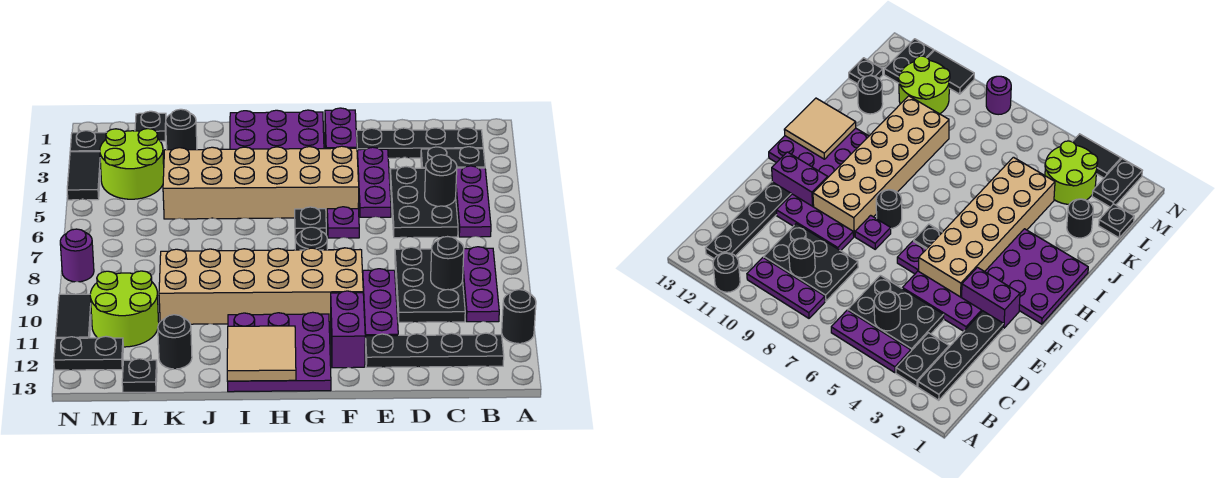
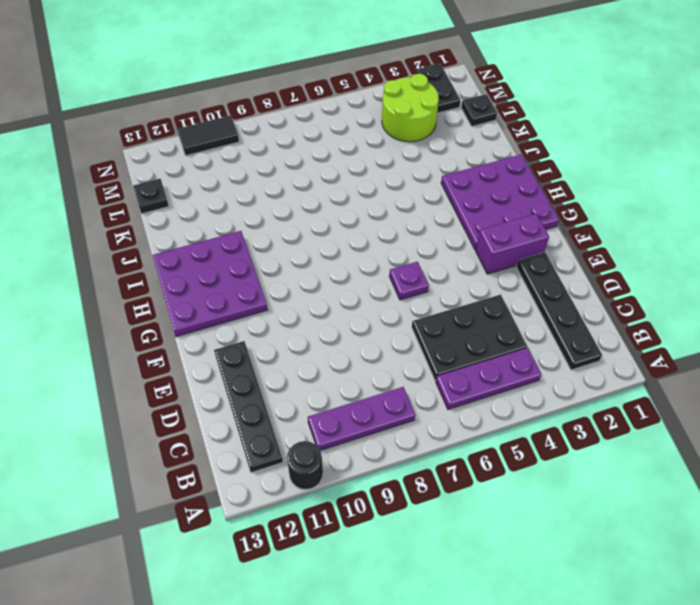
none -> black plate B3:C3 level 1
none -> black plate C8:D10 level 1
none -> purple plate E3:E5 level 1
none -> purple plate E9:E11 level 1

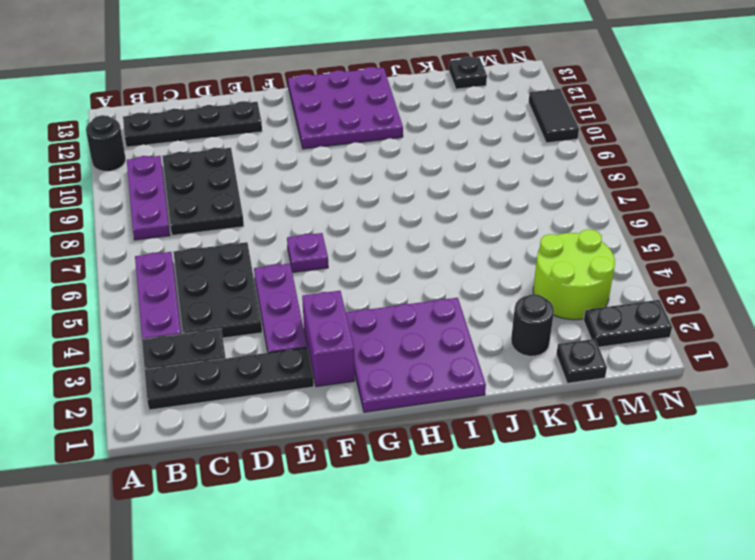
none -> purple plate E9:E11 level 1
none -> tan brick F4:K5 level 1
none -> purple plate F8 level 1
none -> tan brick F9:K10 level 1

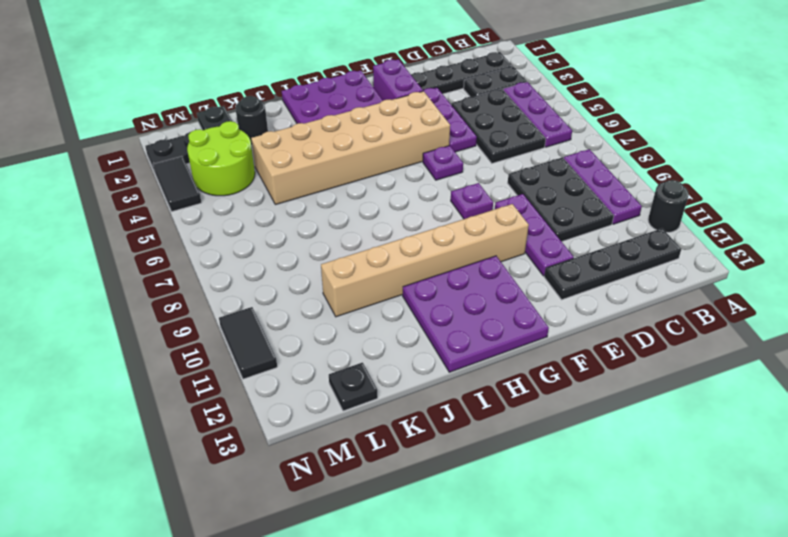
tan brick F10:K10 level 1 -> tan brick F9:K10 level 1
none -> purple brick F11:F12 level 1
none -> black plate G6 level 1
none -> black round brick G8 level 1
none -> black round brick K12 level 1

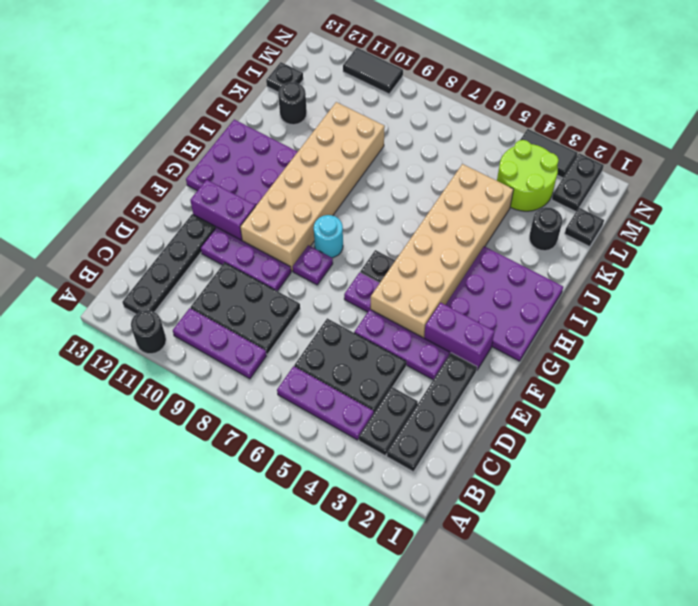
cyan round brick G8 level 1 -> black round brick G8 level 1
none -> lime round brick L10:M11 level 1
none -> black plate M12:N12 level 1
none -> purple round brick N8 level 1
none -> black round brick C5 level 2

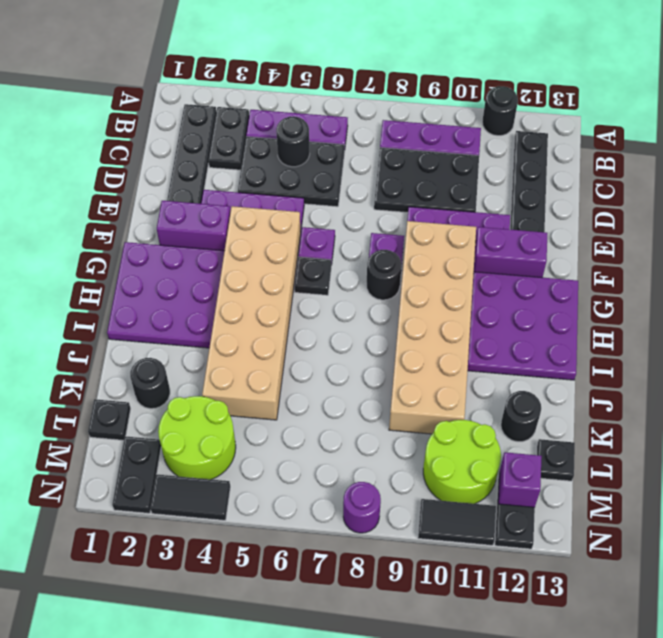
purple brick M12 level 2 -> none
none -> black round brick C9 level 2
none -> tan tile H12:I13 level 2

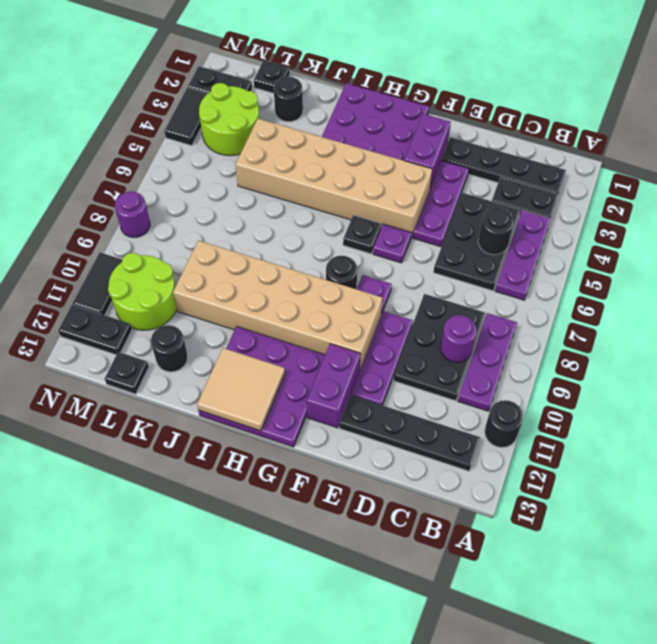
purple round brick C9 level 2 -> black round brick C9 level 2

